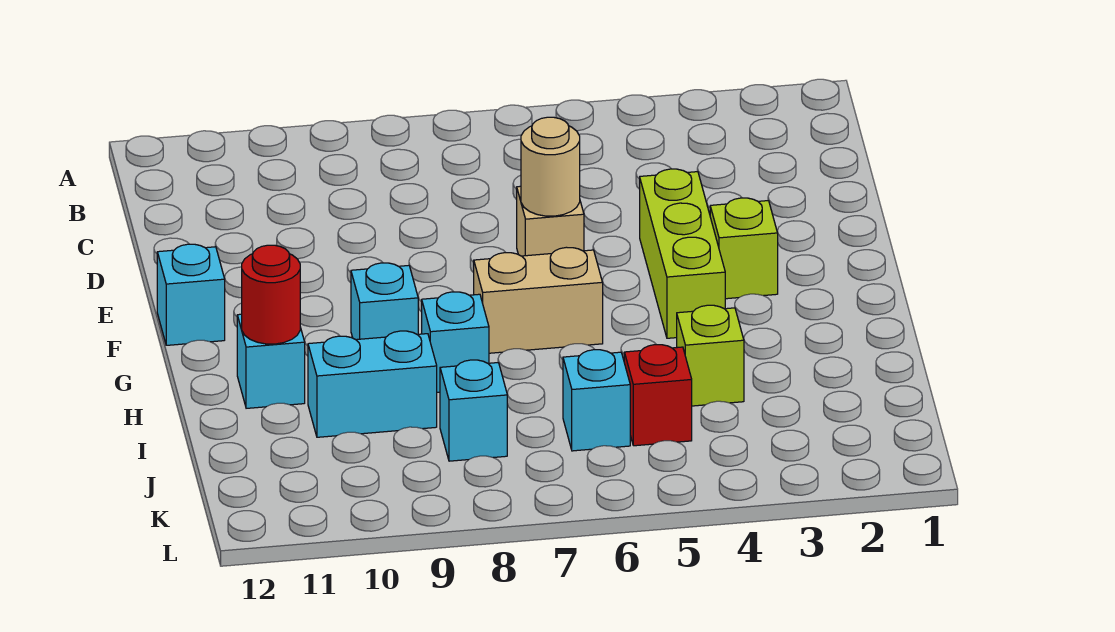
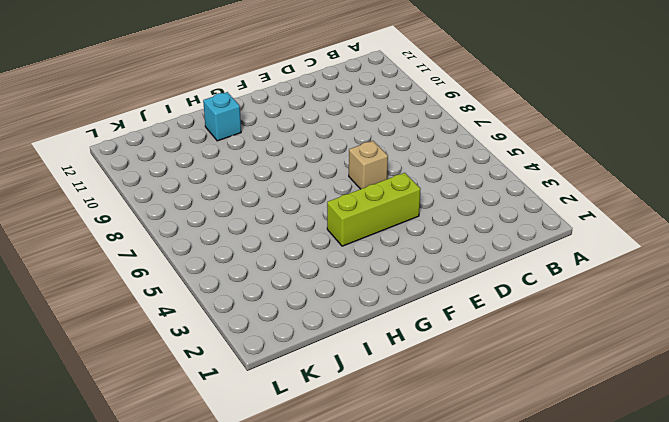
none -> lime brick F3 level 1
none -> cyan brick F12 level 1
none -> tan brick G6:G7 level 1

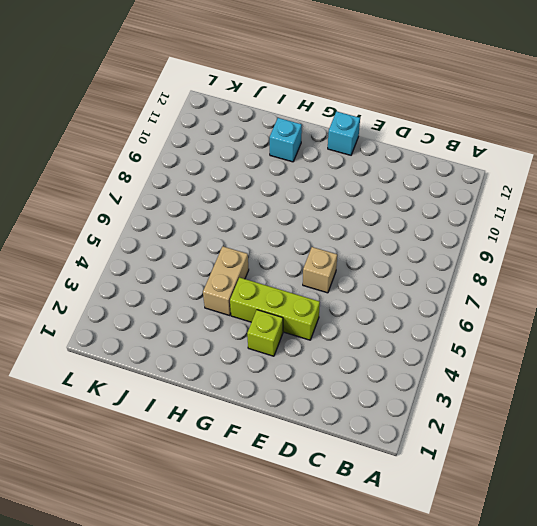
tan brick H4:H5 level 1 -> tan brick G6:G7 level 1
none -> cyan brick G9 level 1
none -> cyan brick H8 level 1
none -> lime brick I4 level 1

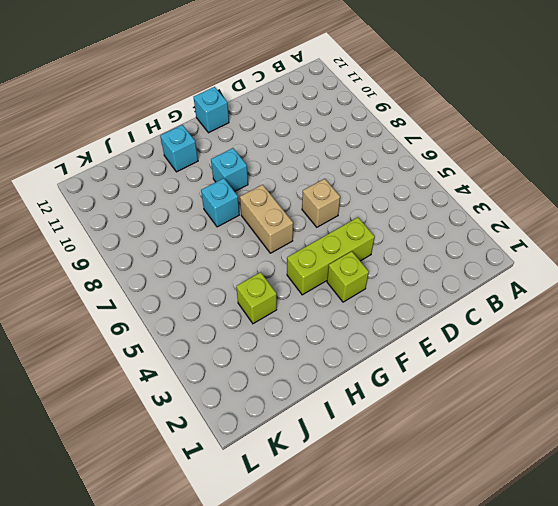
none -> cyan brick I9:I10 level 1
none -> red brick J5 level 1
none -> cyan brick J6 level 1

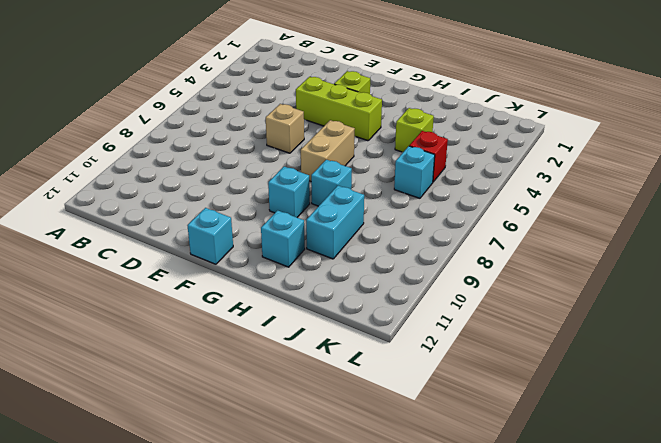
none -> cyan brick J8 level 1
none -> tan round brick E6 level 2
none -> red round brick H11 level 2

